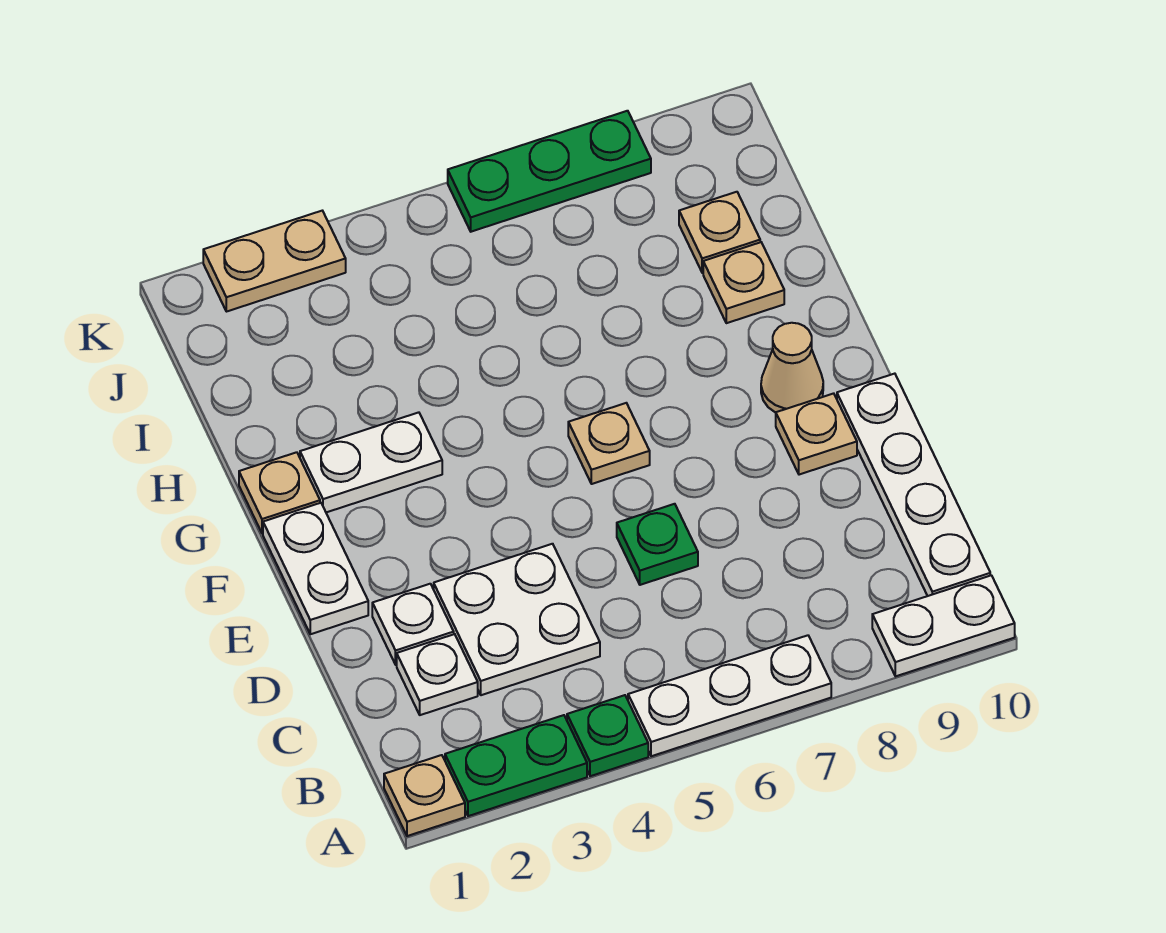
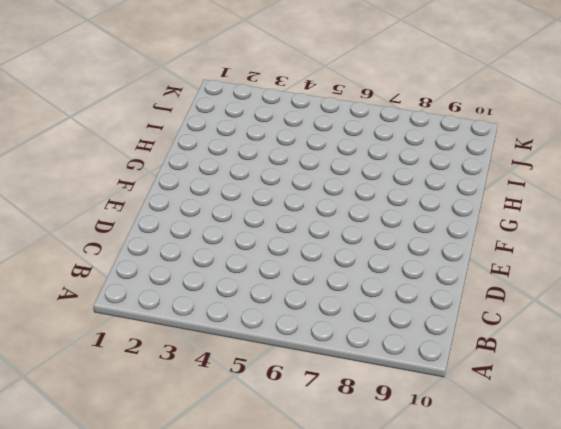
none -> tan plate A1 level 1
none -> green plate A2:A3 level 1
none -> green plate A4 level 1

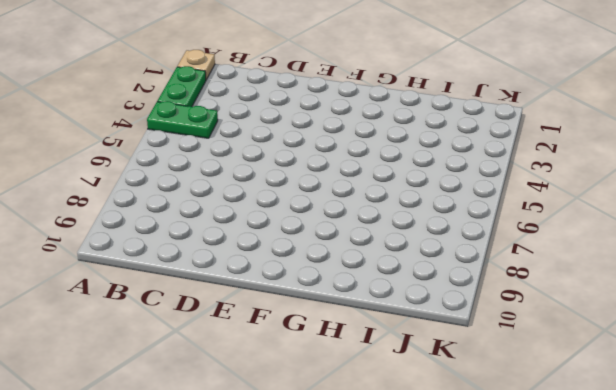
green plate A4:B4 level 1 -> green plate A4 level 1
none -> white plate A5:A7 level 1
none -> white plate A9:A10 level 1
none -> white plate B10:E10 level 1

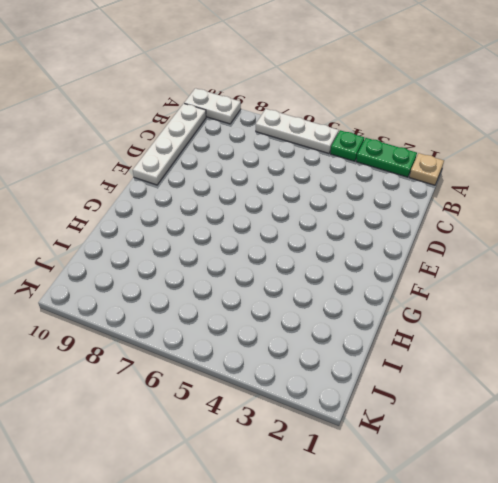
none -> white plate C2 level 1
none -> white plate C3:D4 level 1
none -> white plate D2 level 1

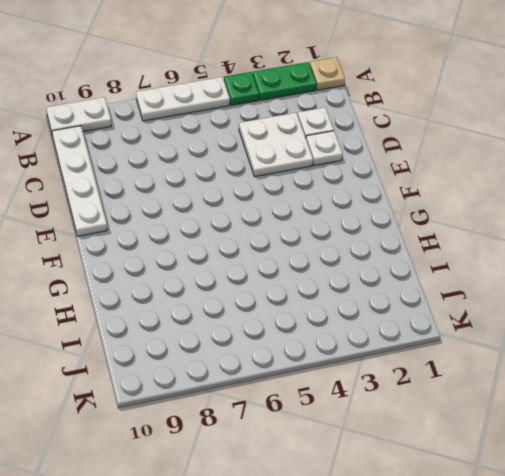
none -> green plate D6 level 1
none -> white plate E1:F1 level 1
none -> tan plate E9 level 1

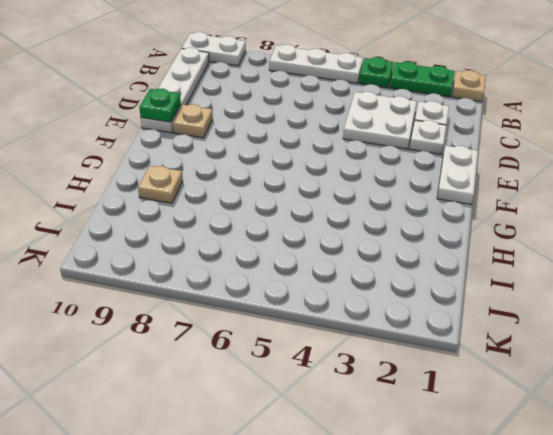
green plate E10 level 2 -> green plate D6 level 1
none -> tan plate F6 level 1
none -> tan cone F9 level 1
none -> tan plate G1 level 1

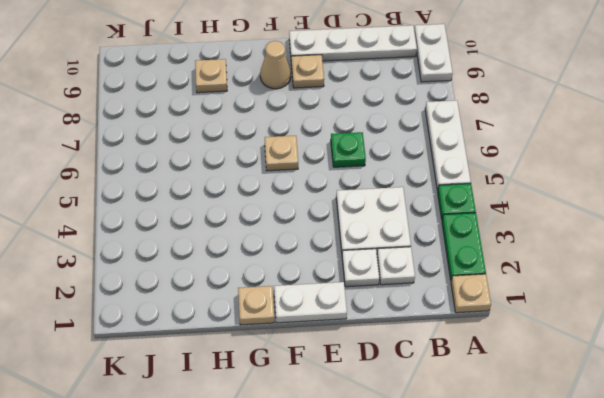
none -> white plate G2:G3 level 1
none -> tan plate I9 level 1
none -> tan plate K2:K3 level 1

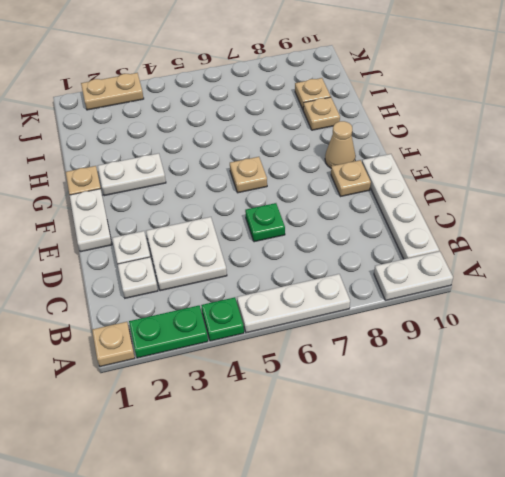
none -> green plate K6:K8 level 1

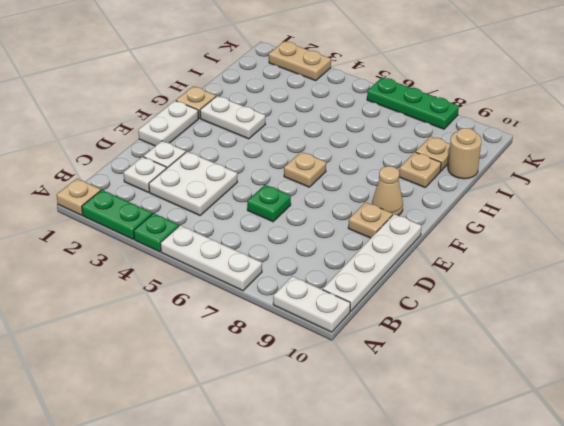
tan round brick I10 level 1 -> none

